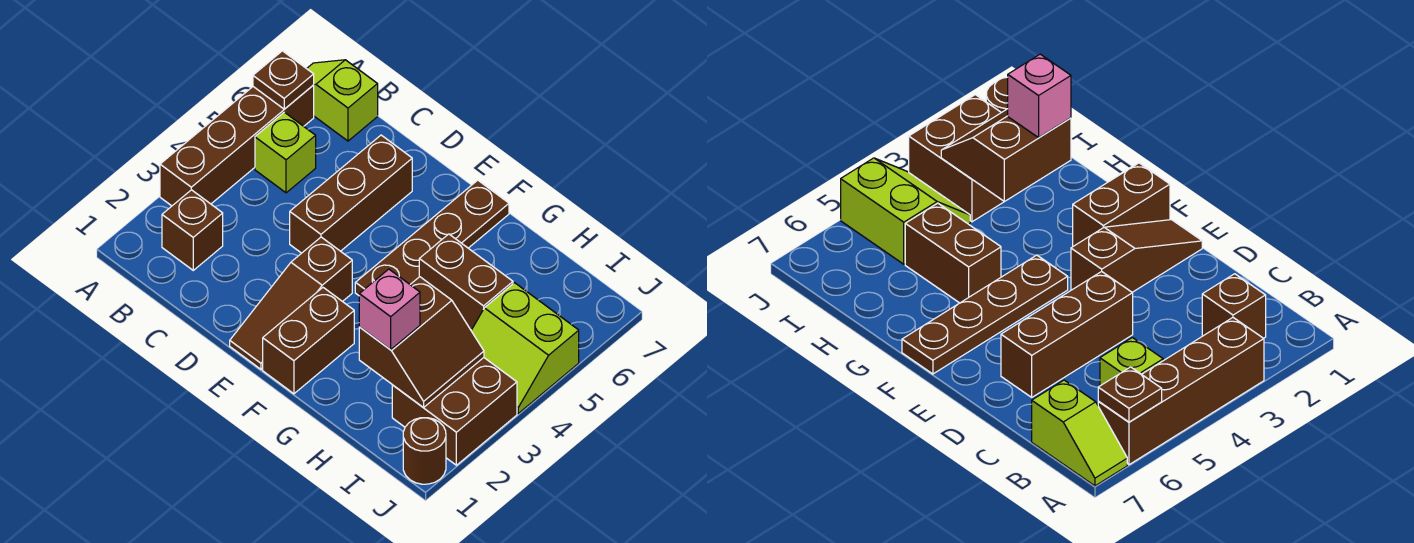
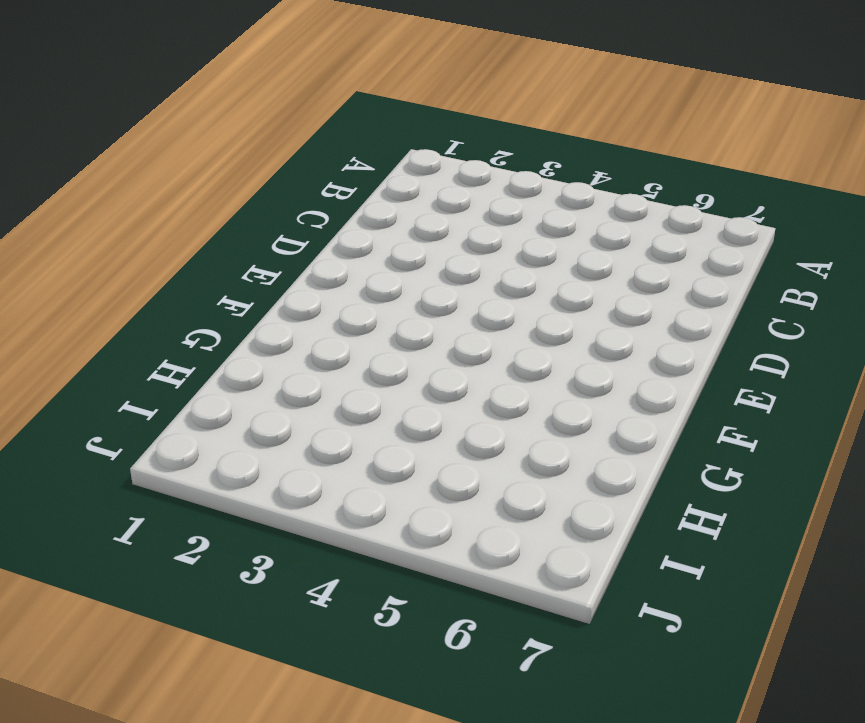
none -> brown brick A3:A6 level 1
none -> lime slope A7:B7 level 1 top B
none -> brown brick B2 level 1

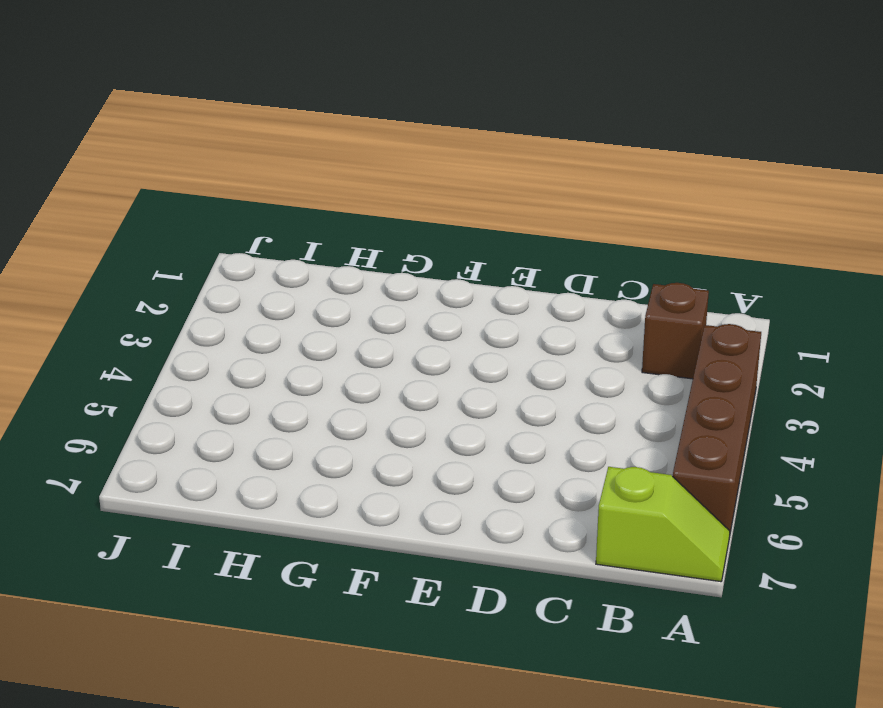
none -> lime brick B5 level 1
none -> brown brick D4:D6 level 1
none -> brown slope E1:E3 level 1 top 3

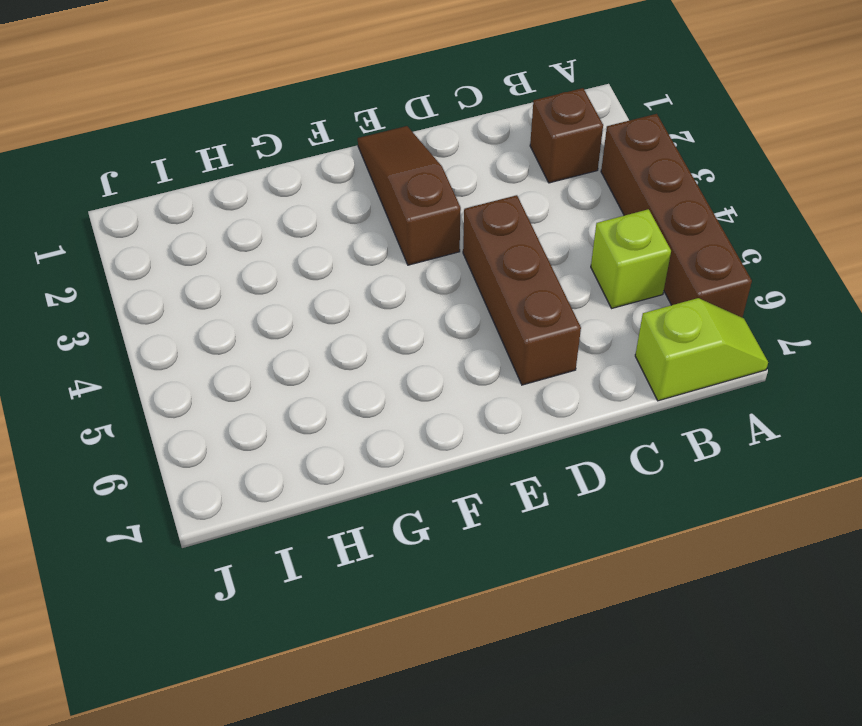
none -> brown brick F1:F2 level 1
none -> brown plate F4:F7 level 1
none -> brown brick G5:H5 level 1

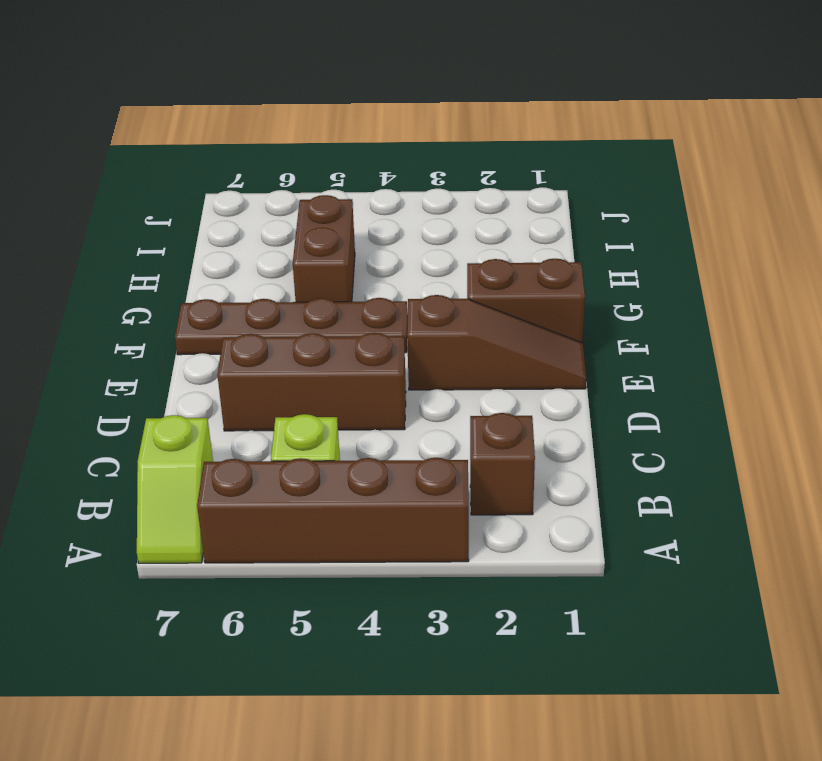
none -> brown brick I2:J3 level 1
none -> lime slope I4:J5 level 1 top 5
none -> brown round brick J1 level 1

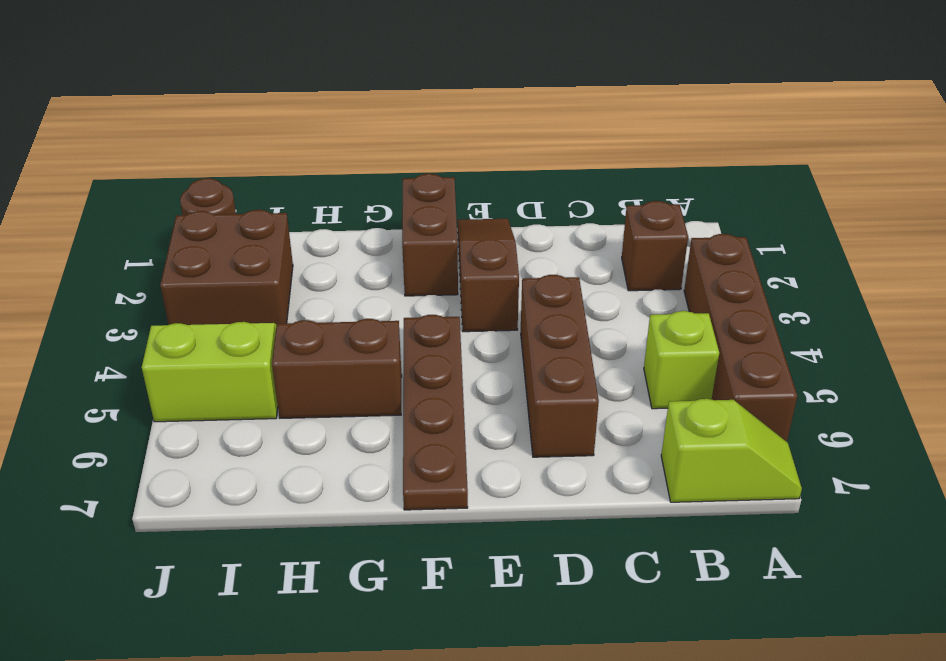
none -> brown plate A6 level 2
none -> brown slope H2:I3 level 2 top H
none -> pink brick H2 level 3

